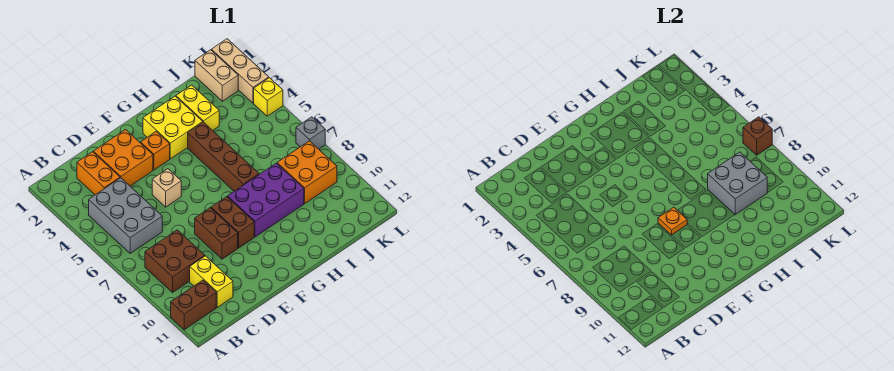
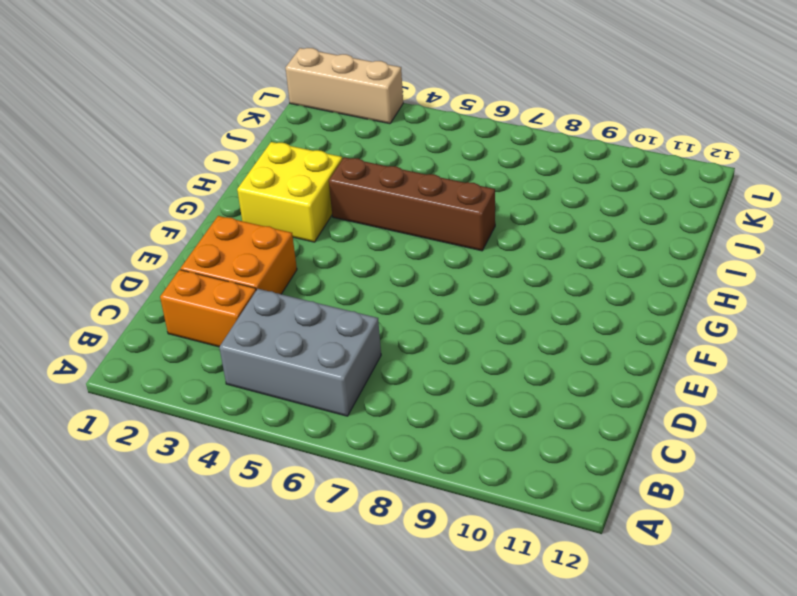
none -> brown brick A11:B11 level 1
none -> brown brick B8:C9 level 1
none -> yellow brick C10:C11 level 1

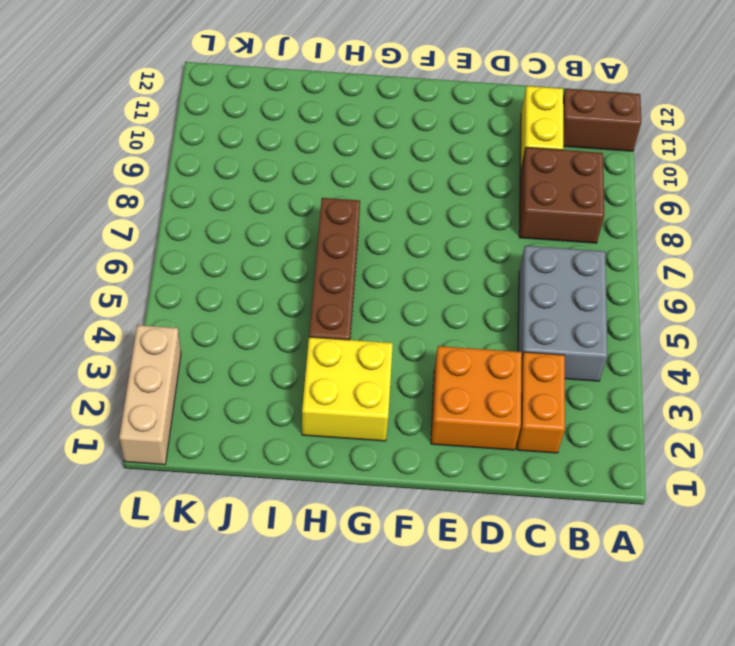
none -> tan brick E5 level 1
none -> brown brick E8:E9 level 1
none -> orange brick F3 level 1

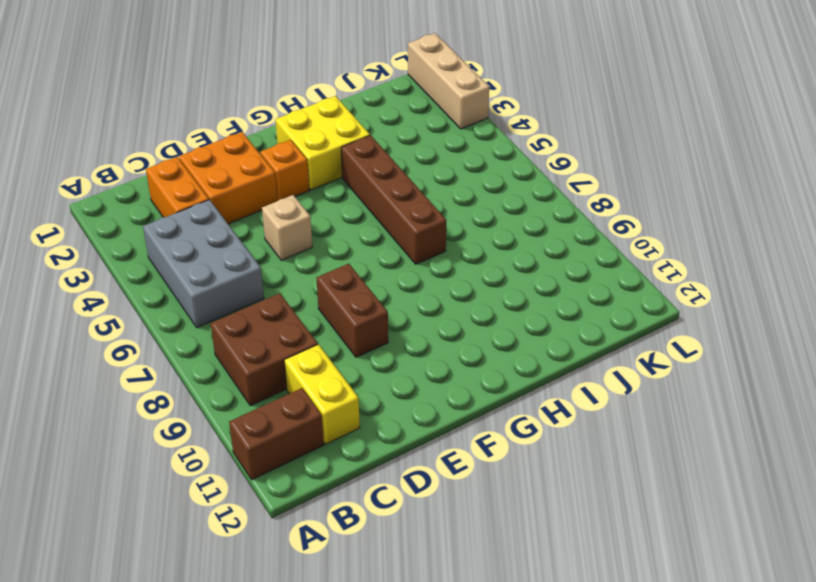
none -> brown brick F8:F9 level 1
none -> purple brick G8:I9 level 1
none -> yellow brick I2:I3 level 1

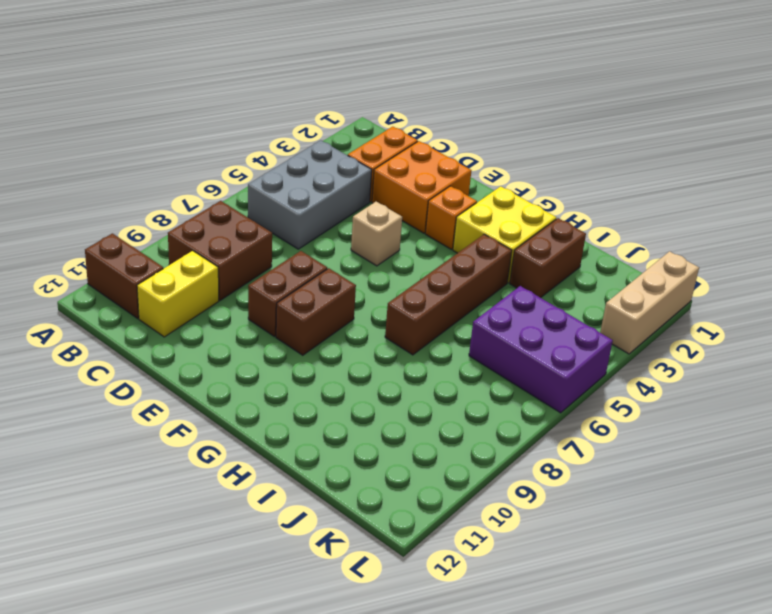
brown brick I2:I3 level 1 -> yellow brick I2:I3 level 1
purple brick J5:L6 level 1 -> purple brick G8:I9 level 1
none -> orange brick J8:K9 level 1
none -> tan brick K1:K2 level 1
none -> yellow brick L4 level 1

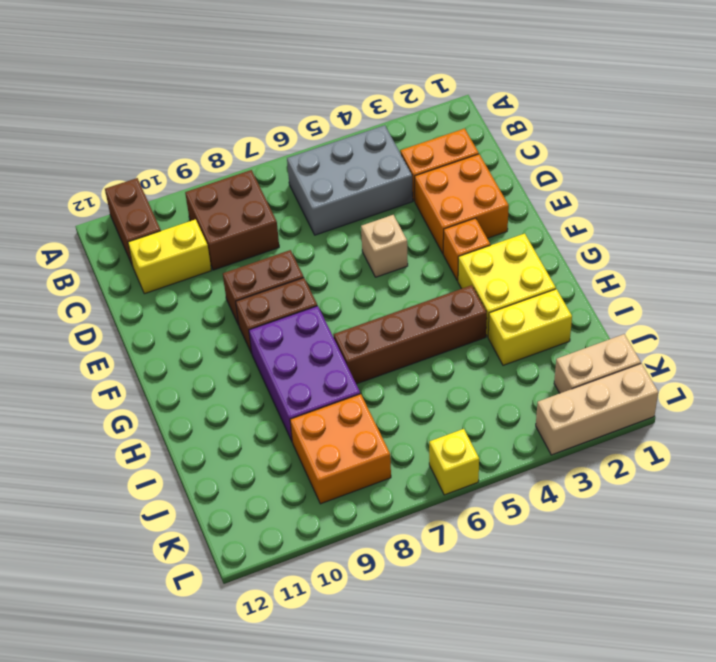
yellow brick L6 level 1 -> yellow brick L4 level 1
none -> grey brick L7 level 1
none -> orange plate F8 level 2
none -> grey brick I8:J9 level 2

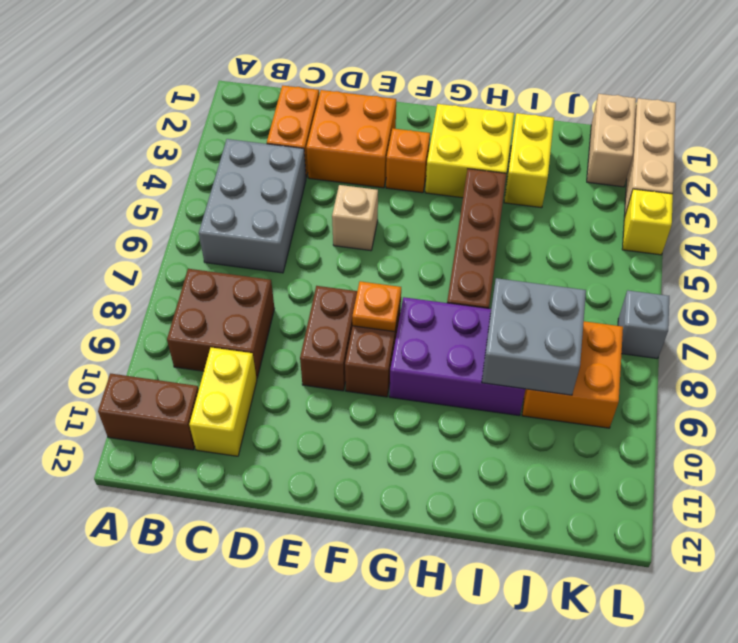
none -> brown brick L7 level 2

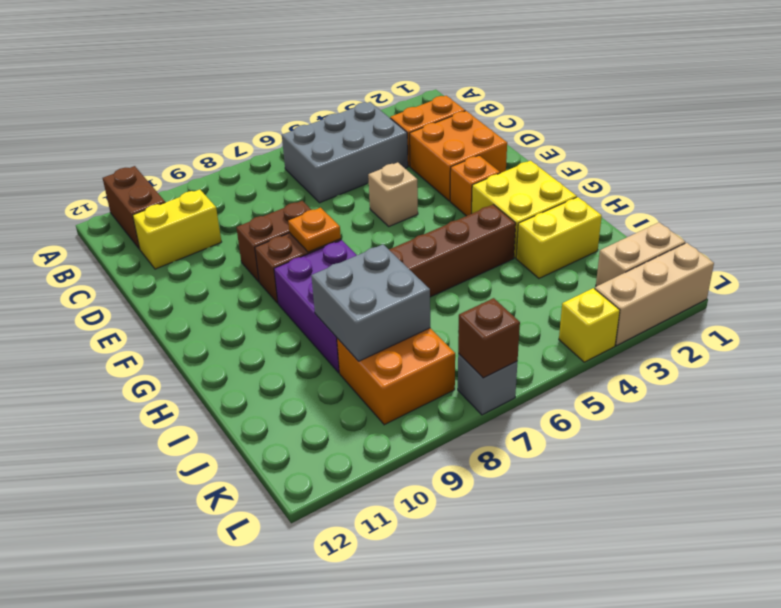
none -> brown brick B8:C9 level 1

